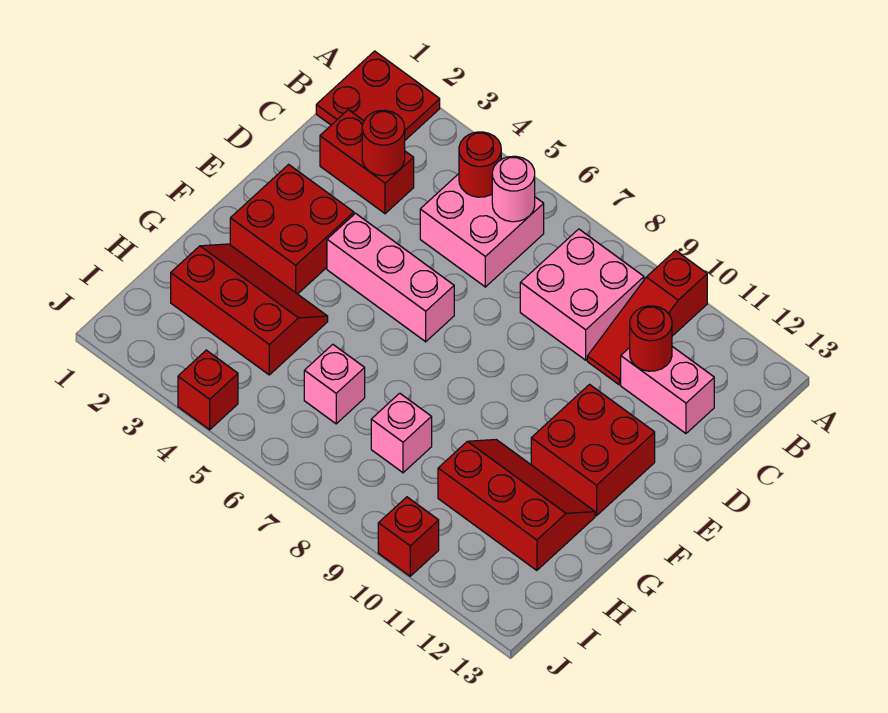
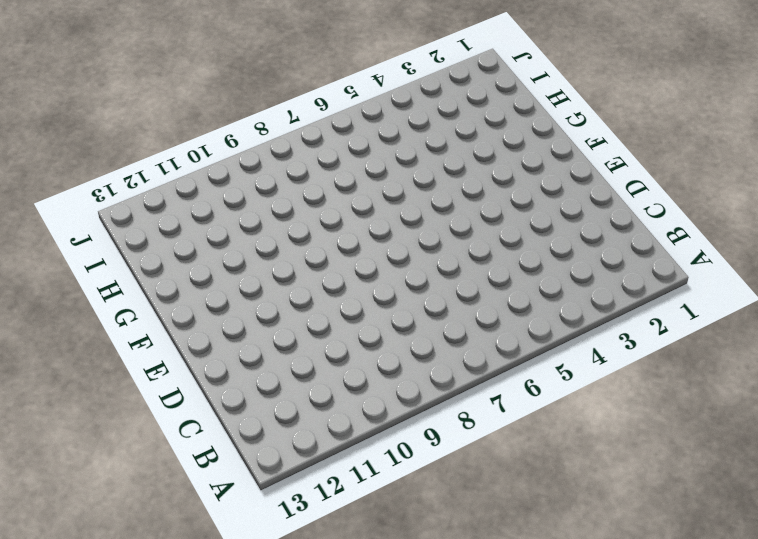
none -> red plate A1:B2 level 1
none -> red slope A10:C10 level 1 top A
none -> pink brick B5:C6 level 1

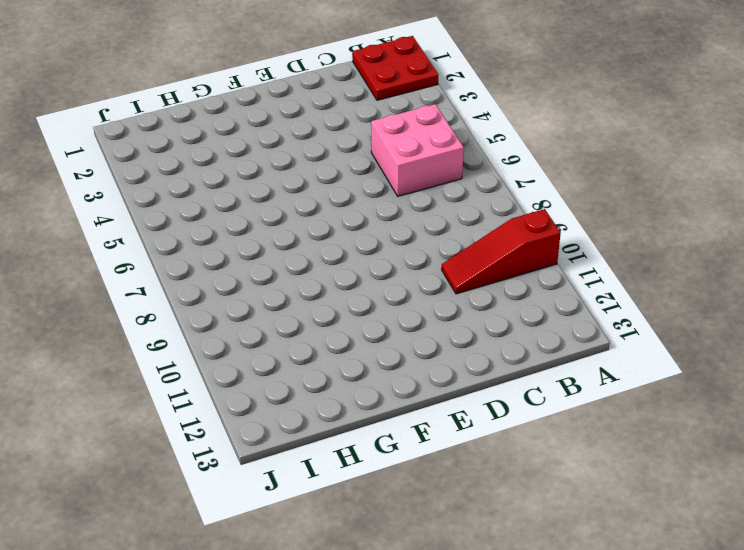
none -> pink brick B8:C9 level 1
none -> red brick C2:C3 level 1
none -> pink brick C11:C12 level 1

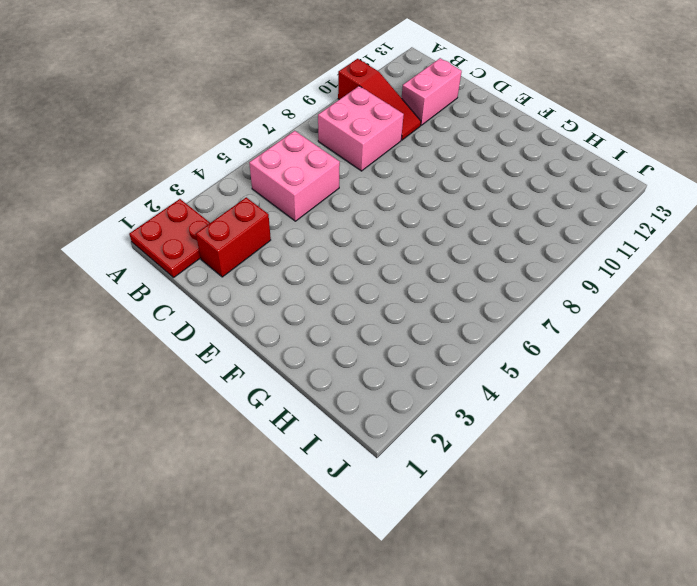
none -> red brick E2:F3 level 1
none -> pink brick E4:E6 level 1
none -> red brick E11:F12 level 1

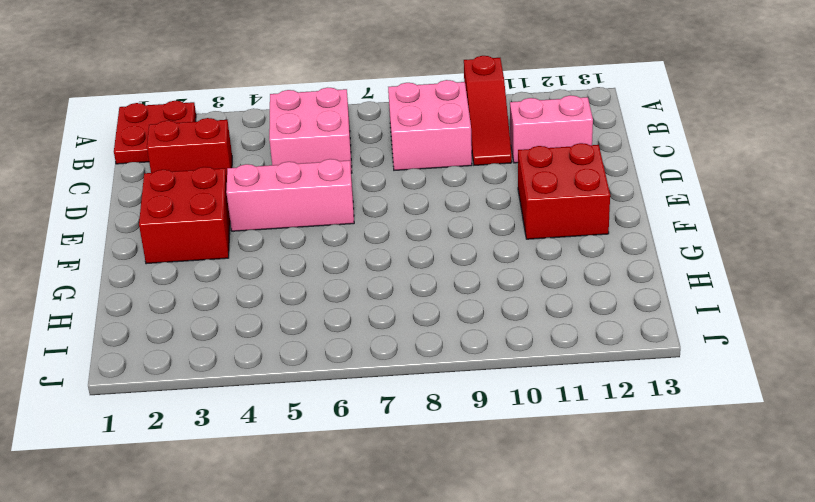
none -> red slope G2:H4 level 1 top H
none -> red slope G10:H12 level 1 top H
none -> pink brick H6 level 1

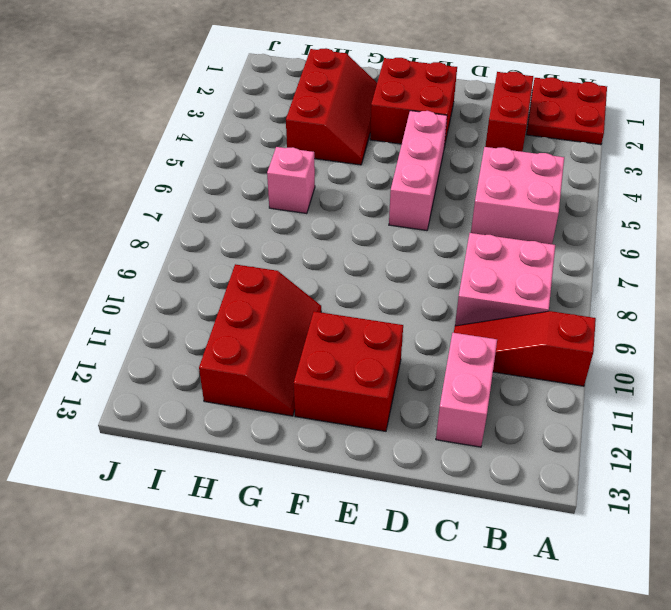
none -> pink brick H8 level 1
none -> red brick J4 level 1
none -> red brick J10 level 1

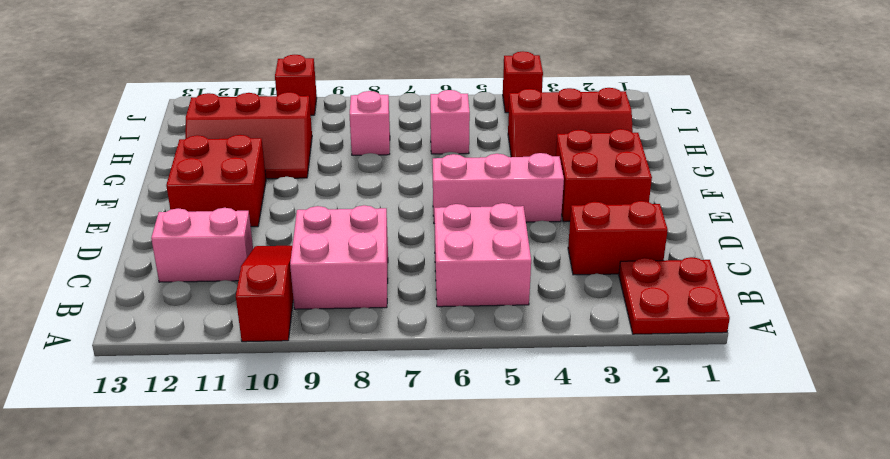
none -> red round brick B5 level 2
none -> pink round brick B6 level 2
none -> red round brick C3 level 2

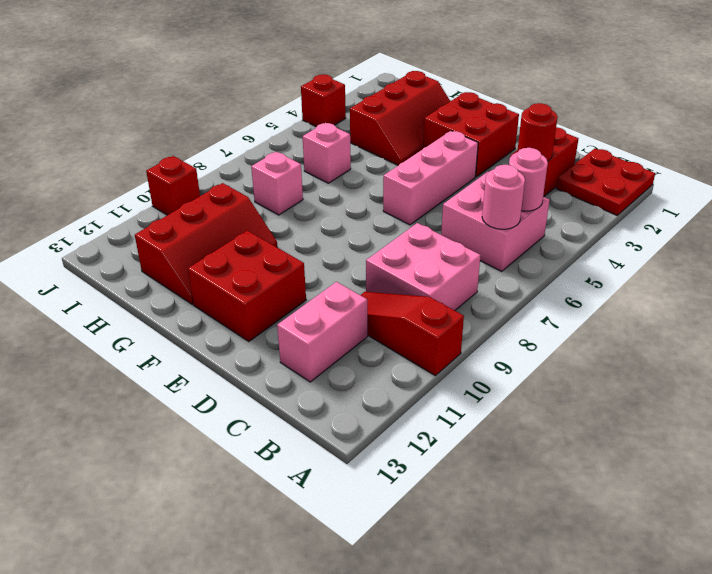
pink round brick B5 level 2 -> red round brick B5 level 2
none -> red round brick C11 level 2

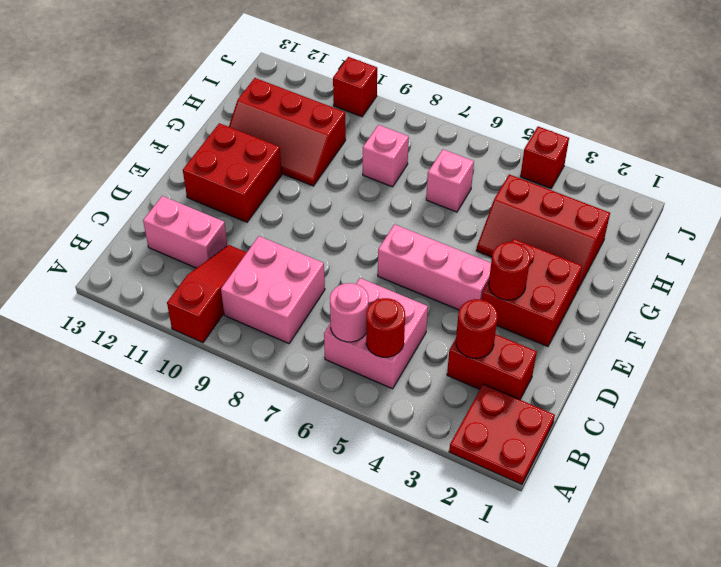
red round brick E3 level 2 -> red round brick C11 level 2

